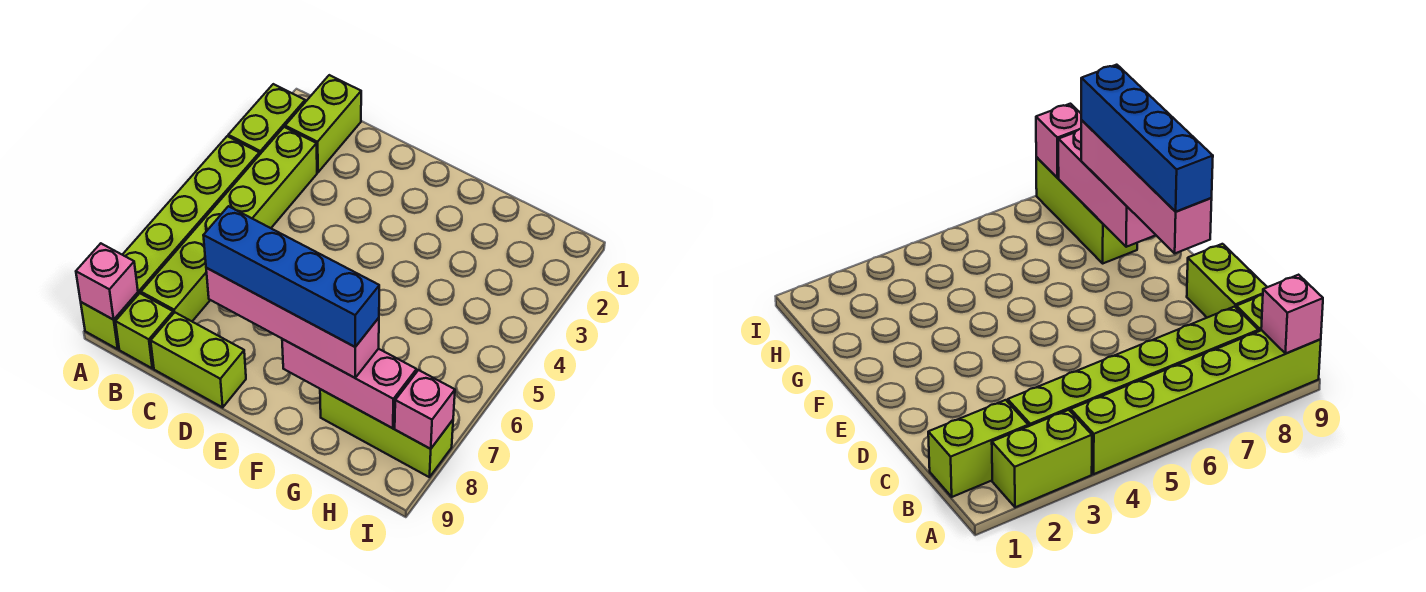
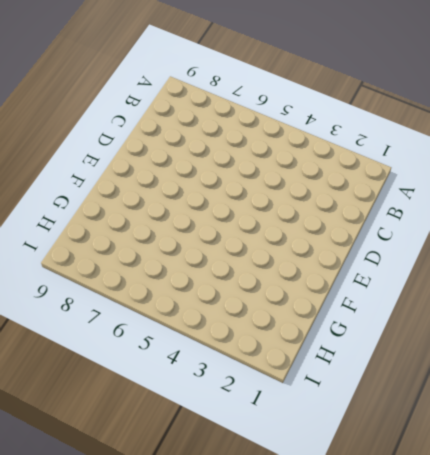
none -> lime brick A2:A3 level 1
none -> lime brick A4:A9 level 1
none -> lime brick B1:B2 level 1

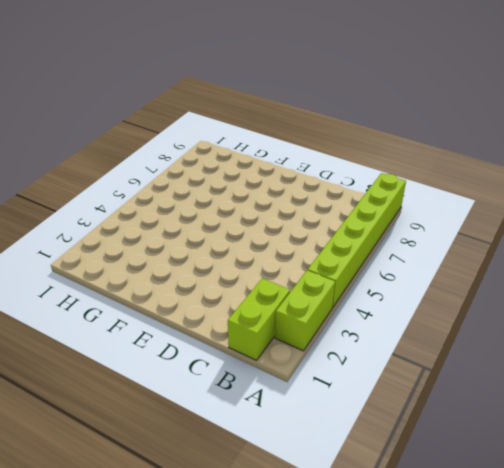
none -> lime brick B3:B8 level 1
none -> lime brick B9 level 1
none -> lime brick C9:D9 level 1

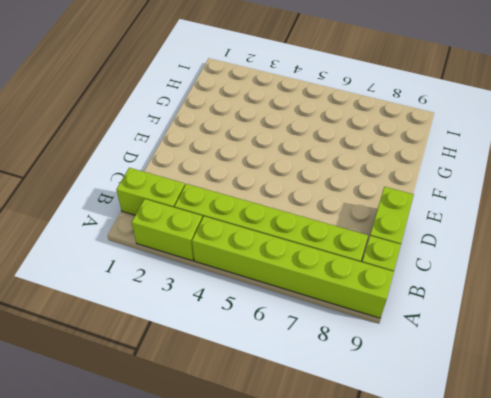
none -> lime brick G8:I8 level 1
none -> pink brick A9 level 2
none -> pink brick F8:H8 level 2

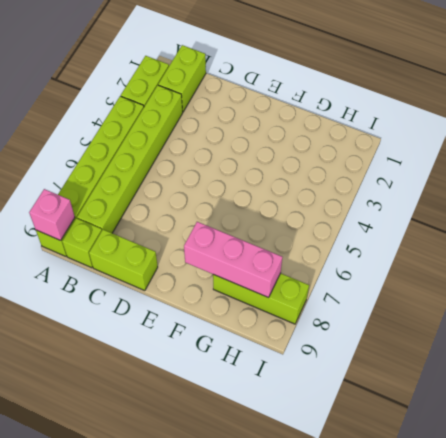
none -> pink brick I8 level 2
none -> pink brick D8:G8 level 3
none -> blue brick D8:G8 level 4

